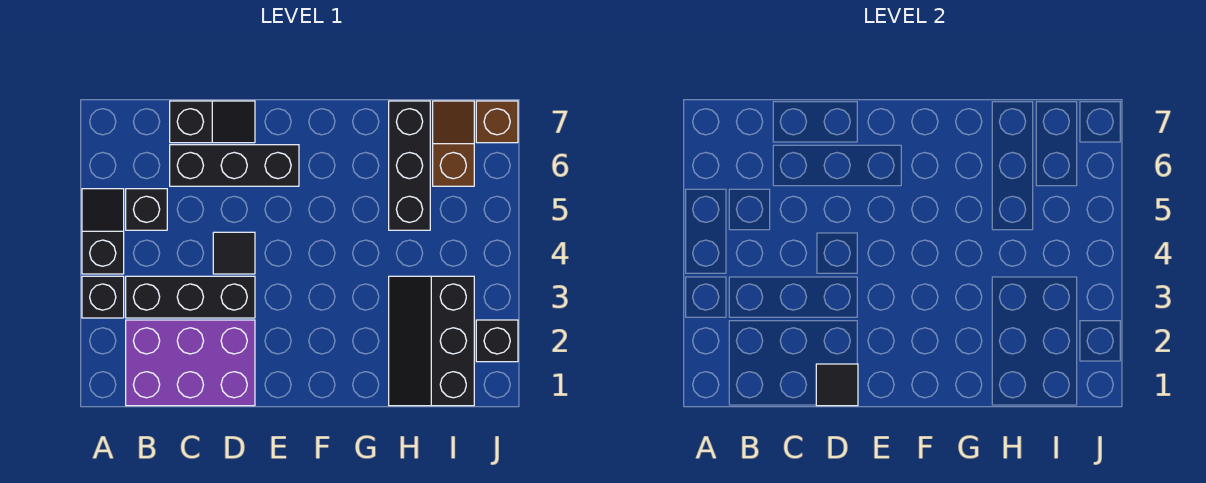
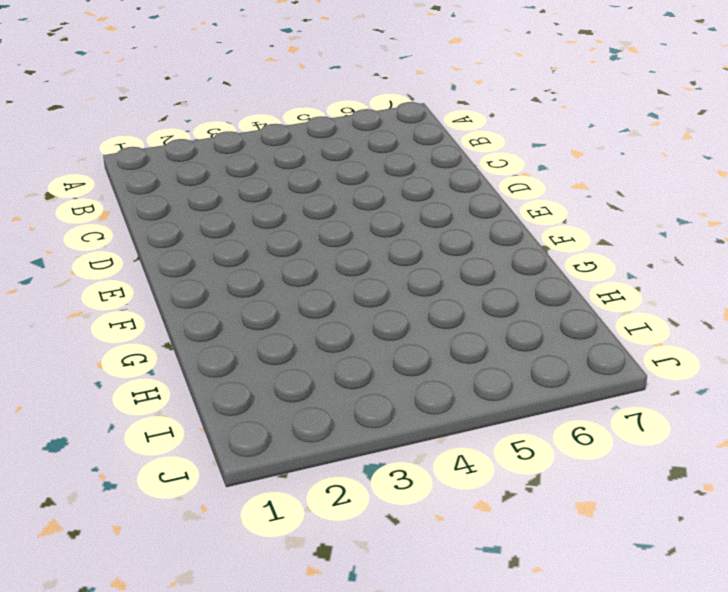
none -> black brick A3 level 1
none -> black slope A4:A5 level 1 top 4
none -> purple brick B1:D2 level 1

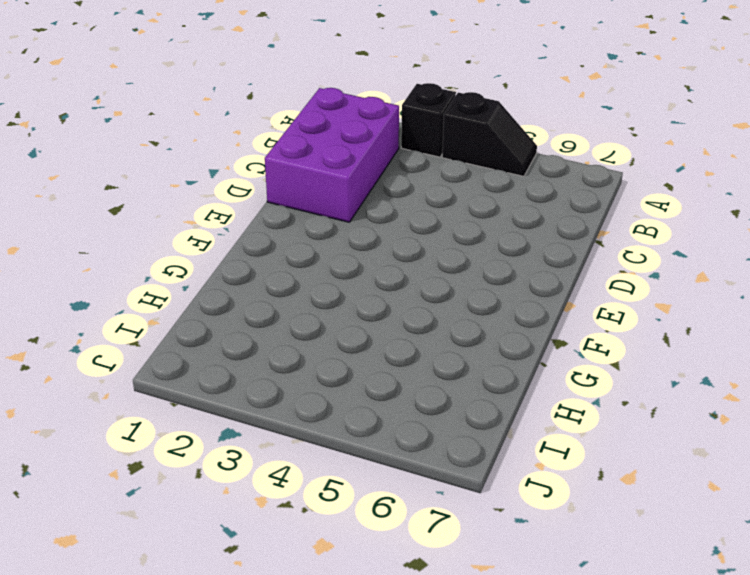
none -> black brick B3:D3 level 1
none -> black brick B5 level 1
none -> black brick C6:E6 level 1

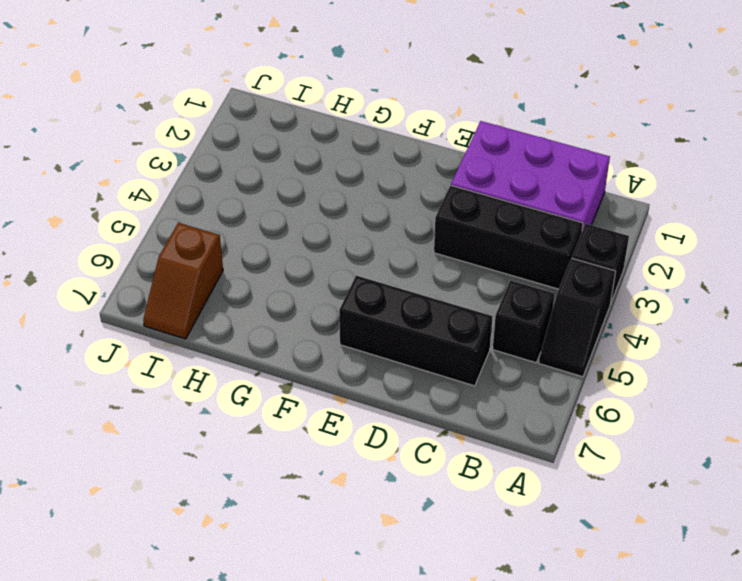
none -> black slope C7:D7 level 1 top C
none -> black tile D4 level 1
none -> black slope H1:I3 level 1 top I

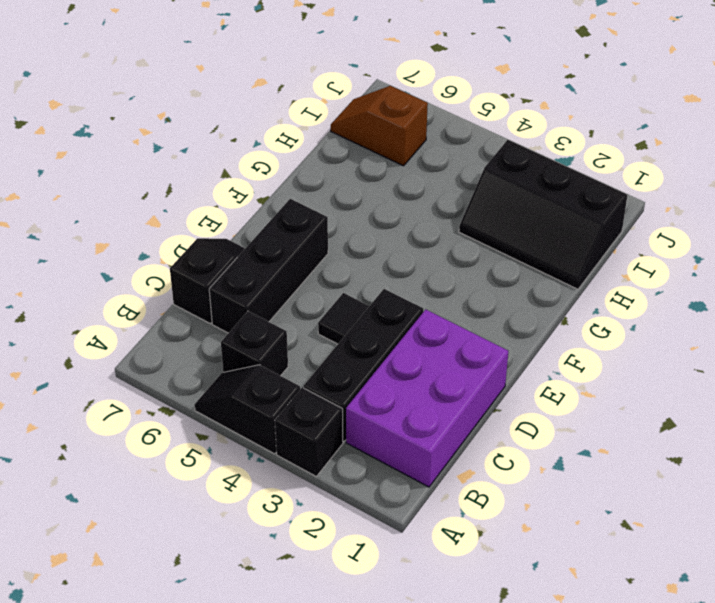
none -> black brick H5:H7 level 1
none -> black brick J2 level 1
none -> brown brick J7 level 1

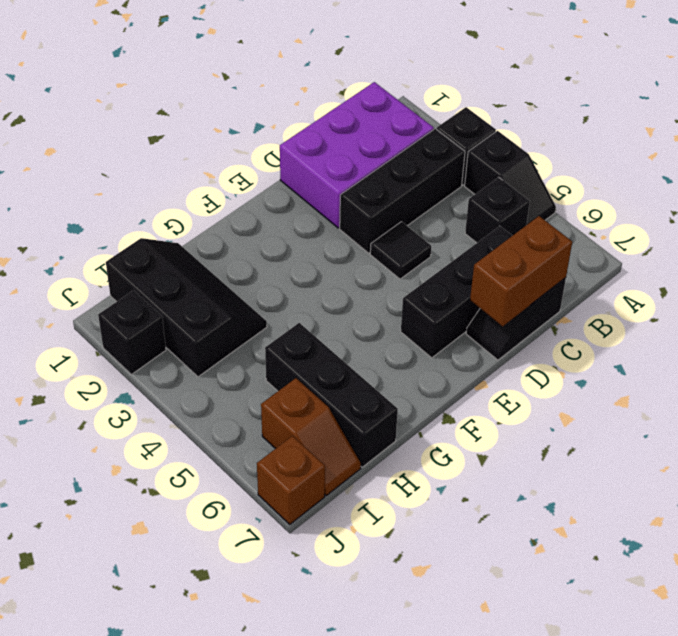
brown brick C7:D7 level 2 -> none
none -> black tile D1 level 2

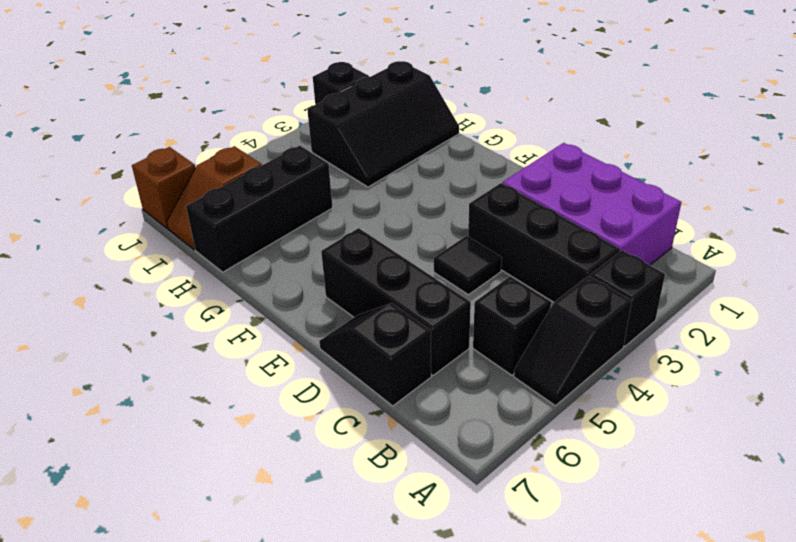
none -> black tile D1 level 2

